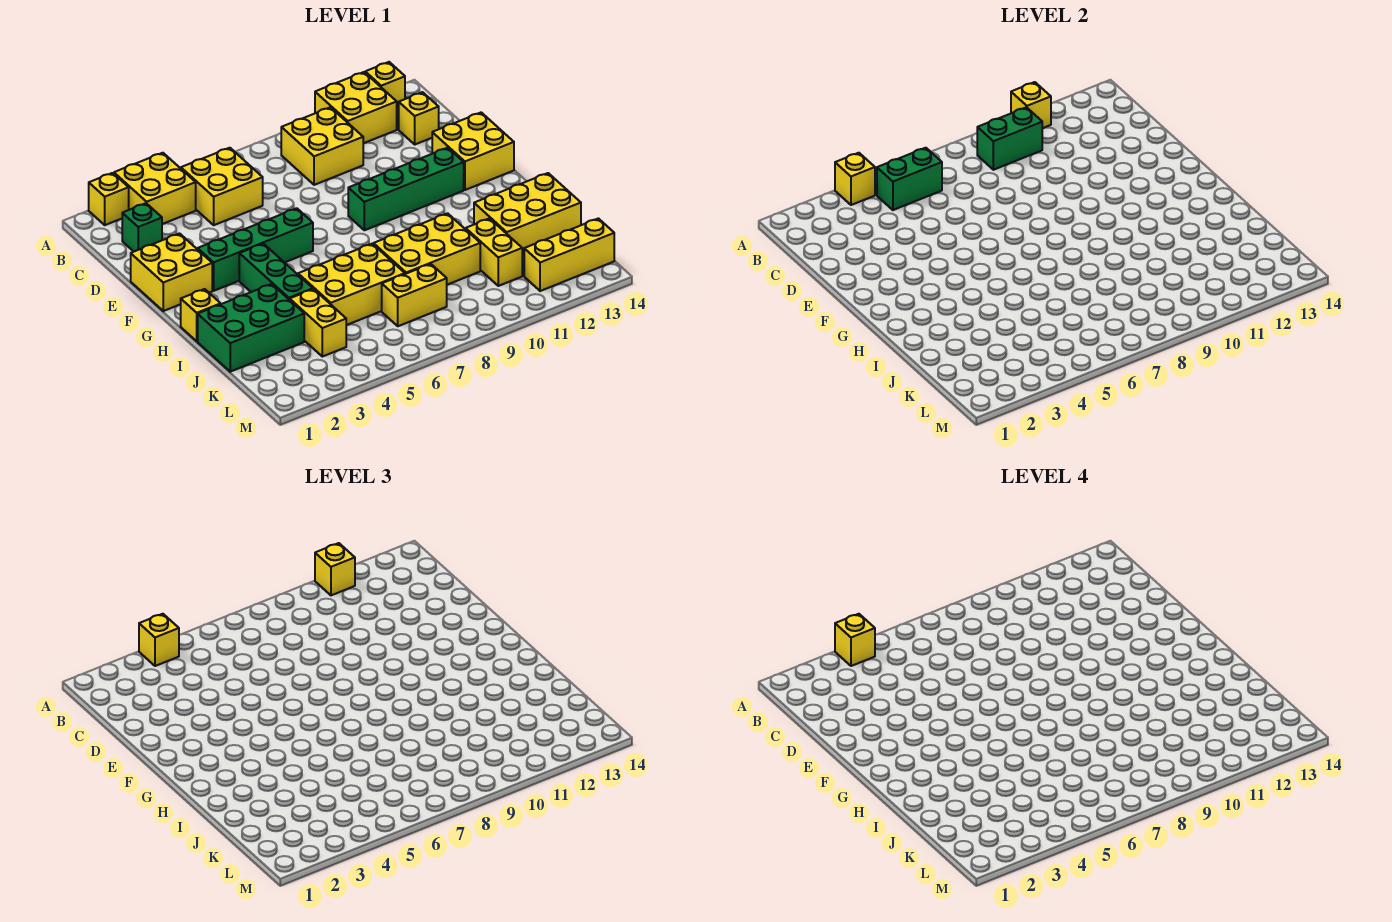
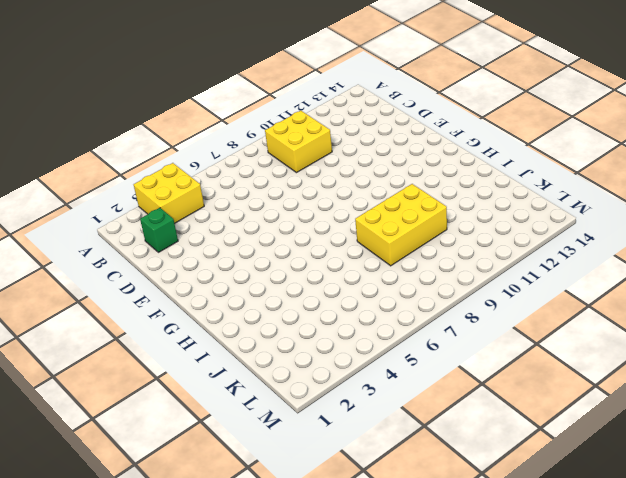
none -> yellow brick A2 level 1
none -> yellow brick A11:B12 level 1
none -> yellow brick A13 level 1

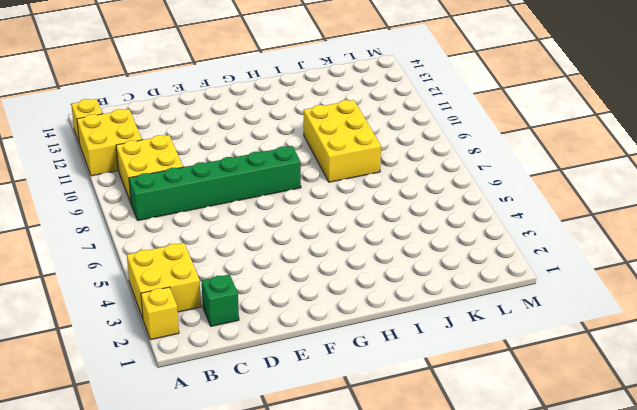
green brick B8:G8 level 1 -> none
none -> yellow brick B5:C6 level 1
none -> yellow brick C13 level 1
none -> yellow brick E1:F2 level 1

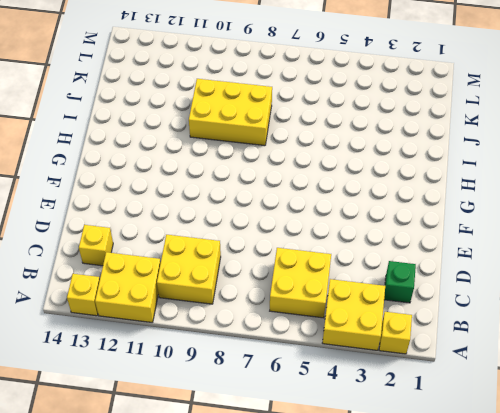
none -> yellow brick E1:F2 level 1
none -> yellow brick E13:F14 level 1
none -> green brick F3:F6 level 1

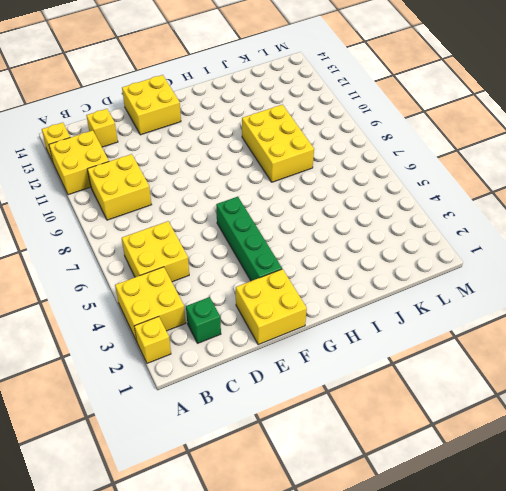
none -> green brick F9:F12 level 1
none -> green brick G4:I4 level 1
none -> yellow brick H1 level 1

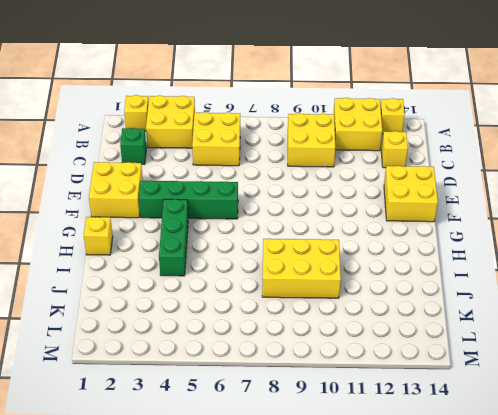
none -> green brick F9:F12 level 1
none -> green brick I1:J3 level 1
none -> yellow brick I5:J7 level 1

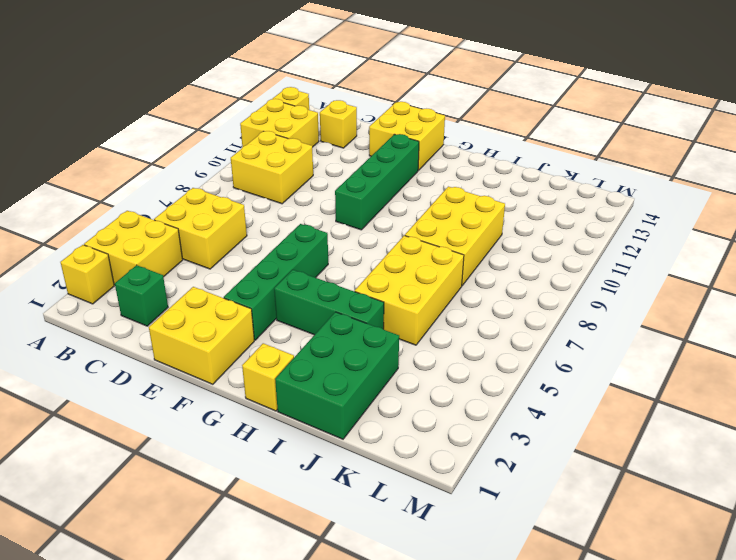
none -> yellow brick I12:J14 level 1
none -> yellow brick J4:K4 level 1
none -> yellow brick J11:K11 level 1

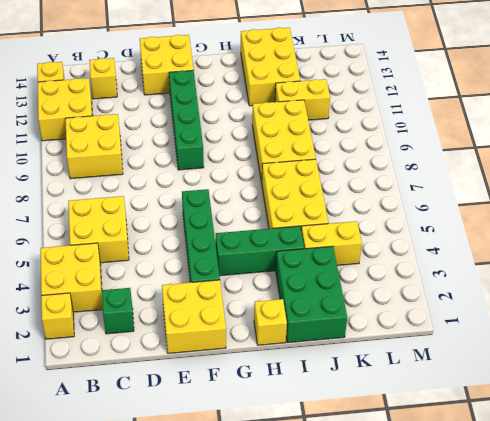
none -> yellow brick K7:K8 level 1
none -> yellow brick L12:L14 level 1
none -> yellow brick A4 level 2

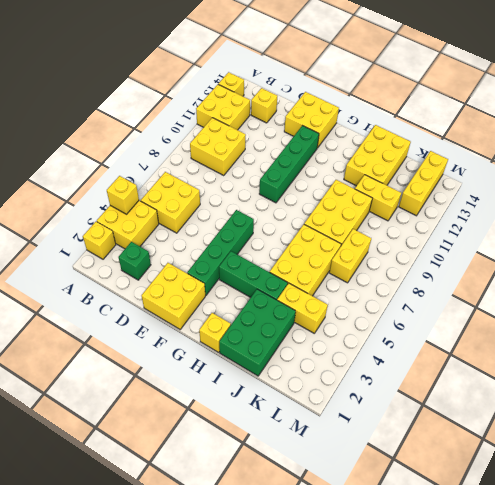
none -> yellow brick A11 level 2
none -> green brick B5:B6 level 2
none -> green brick B9:B10 level 2

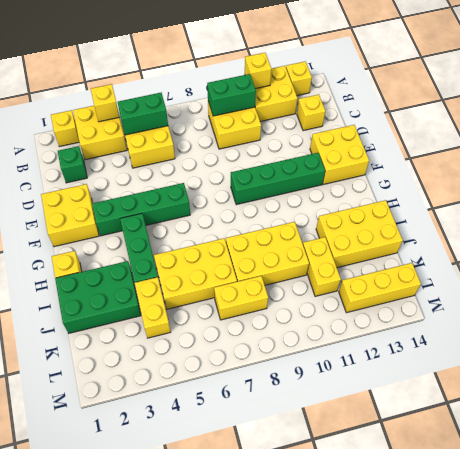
none -> yellow brick A4 level 3
none -> yellow brick A11 level 3
none -> yellow brick A4 level 4

